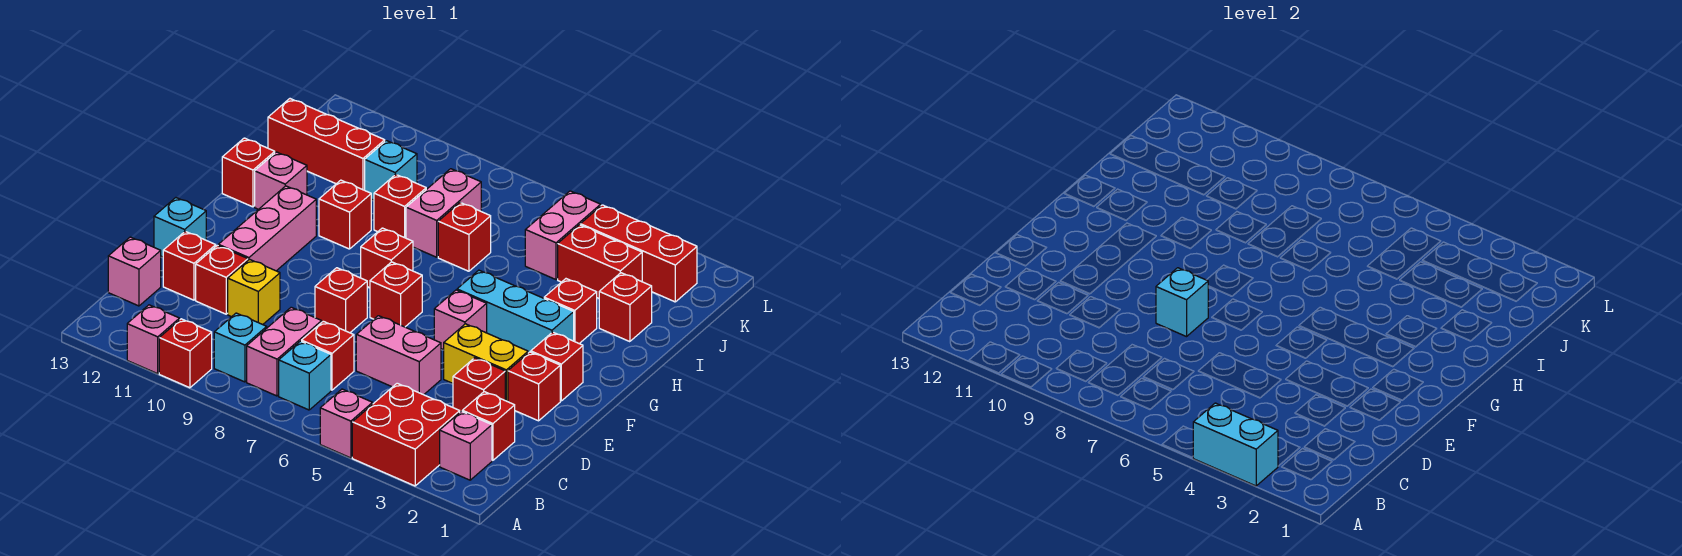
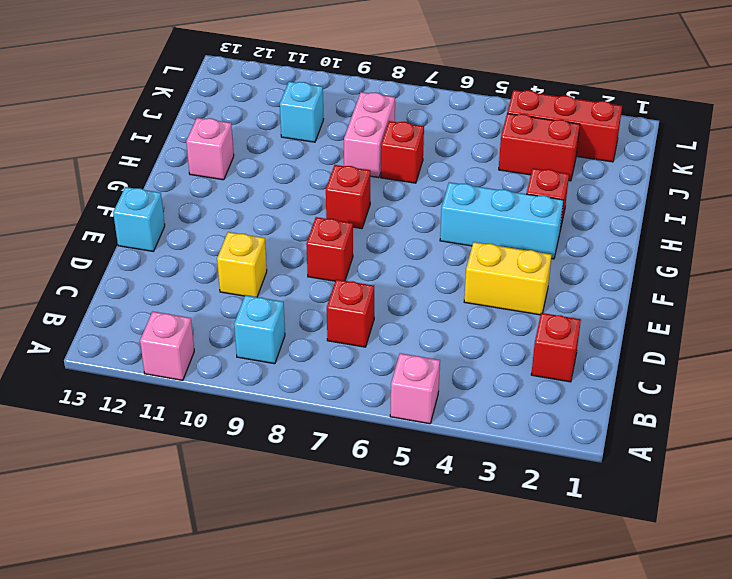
none -> red brick A3:B4 level 1
none -> red brick A10 level 1
none -> pink brick B2 level 1
none -> cyan brick B7 level 1

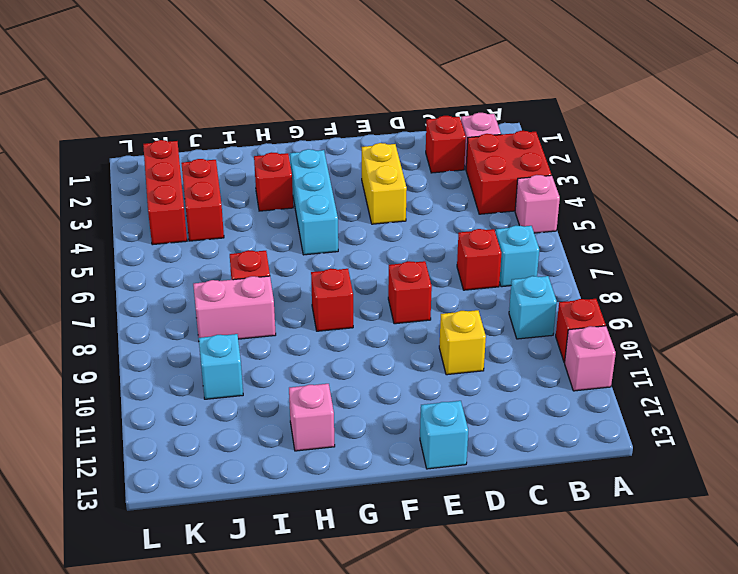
none -> pink brick B8:C8 level 1
none -> pink brick C13 level 1
none -> red brick D3 level 1
none -> pink brick D5:D6 level 1

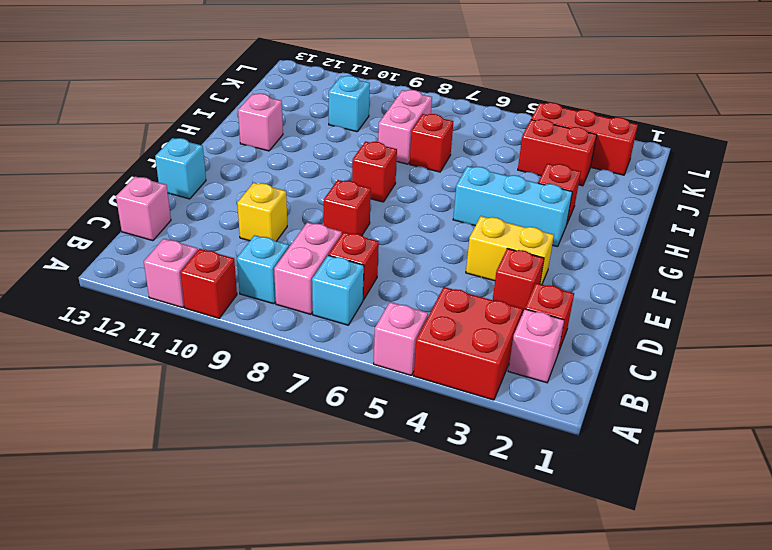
none -> pink brick D5:D6 level 1
none -> red brick D11 level 1
none -> red brick D12 level 1
none -> red brick E2 level 1

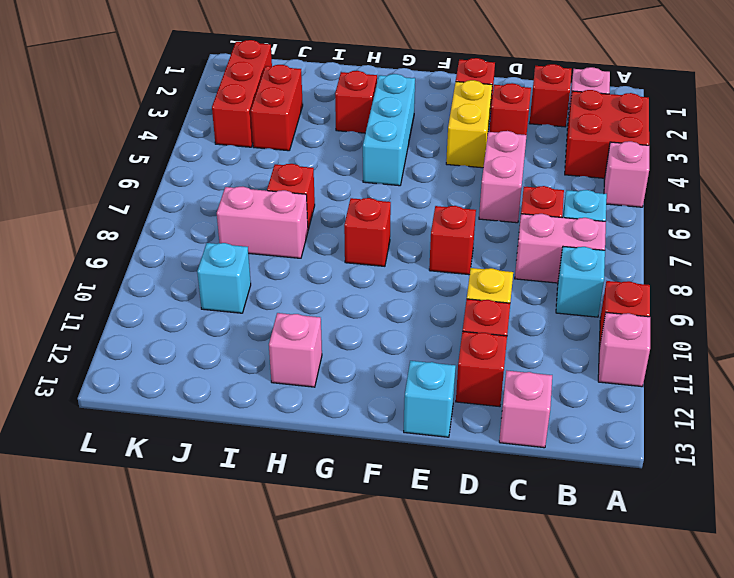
none -> pink brick E11:G11 level 1
none -> red brick F2 level 1
none -> pink brick F5 level 1
none -> red brick F7 level 1

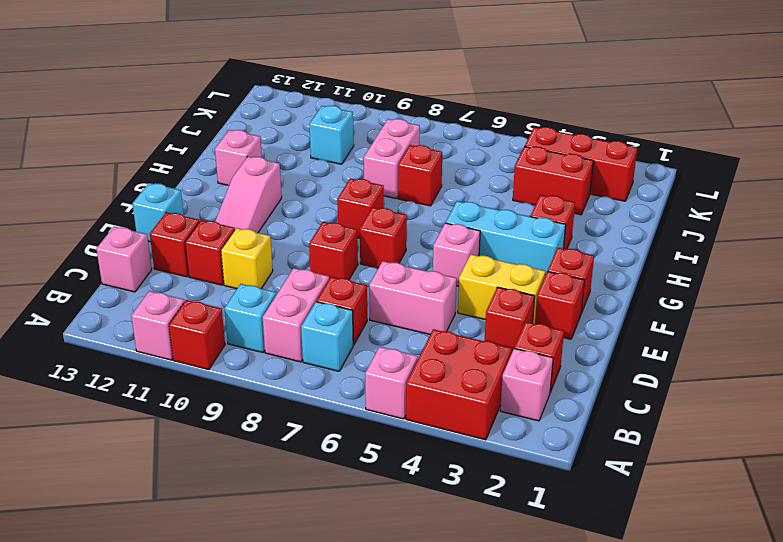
pink slope E11:G11 level 1 top G -> pink brick E11:G11 level 1
none -> red brick H10 level 1
none -> red brick H13 level 1
none -> red brick I2 level 1
none -> red brick I9 level 1

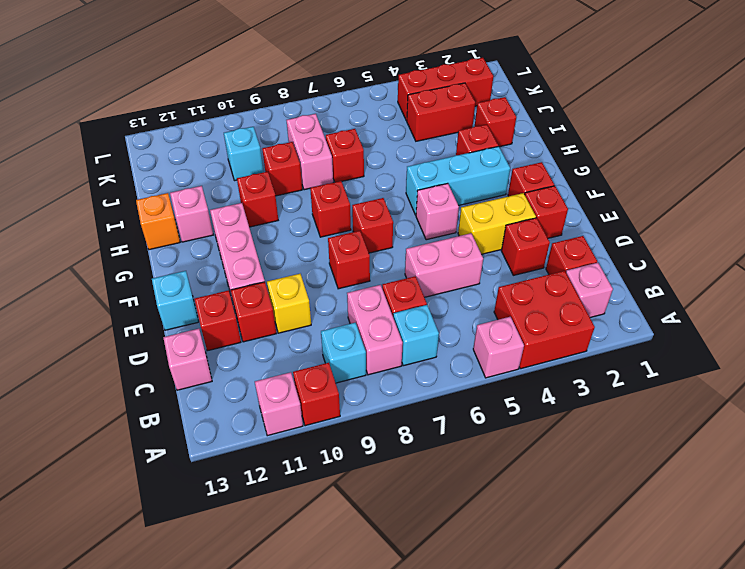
orange brick H13 level 1 -> red brick H13 level 1
none -> pink brick J5:K5 level 1
none -> red brick J11:J13 level 1
none -> cyan brick A3:A4 level 2
none -> cyan brick E8 level 2

